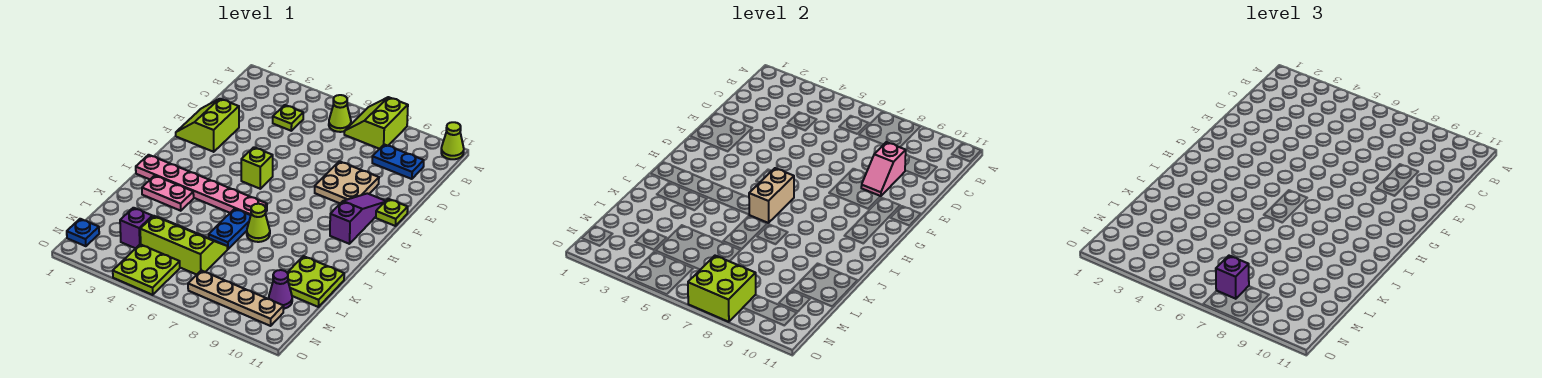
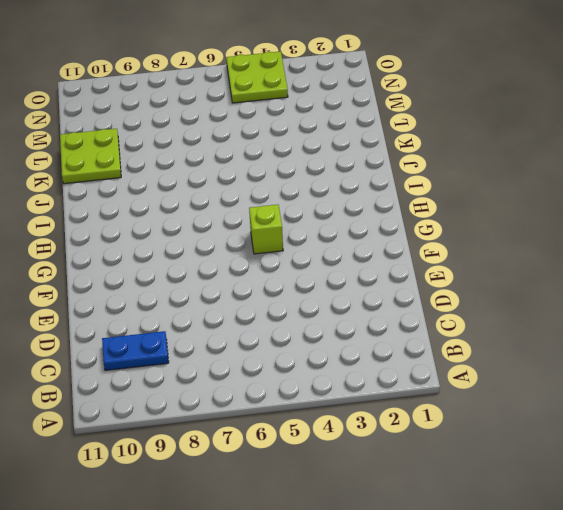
none -> lime slope A7:B8 level 1 top 8
none -> lime cone A11 level 1
none -> lime cone B6 level 1

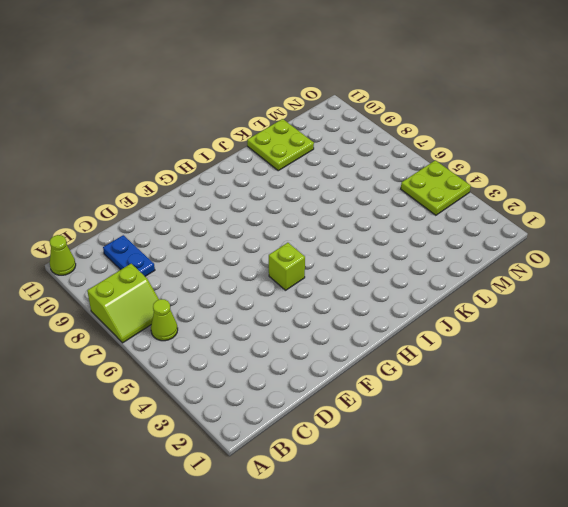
none -> lime plate C4 level 1
none -> lime slope E1:F2 level 1 top 2
none -> tan plate E8:F9 level 1

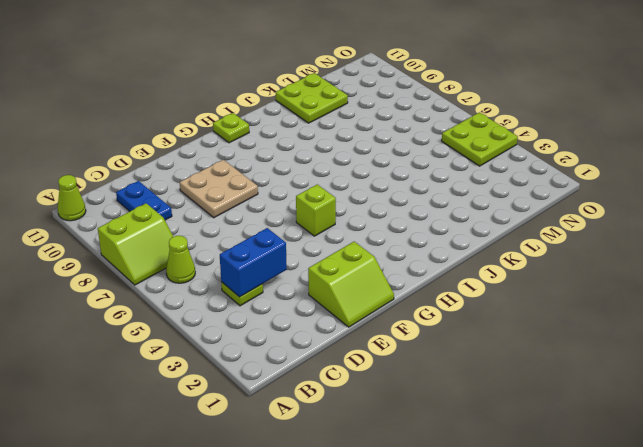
blue brick C4:D4 level 2 -> none
lime plate H11 level 1 -> lime plate F11 level 1
none -> purple slope F10:H10 level 1 top H
none -> pink plate I1:I6 level 1
none -> pink plate J2:J3 level 1

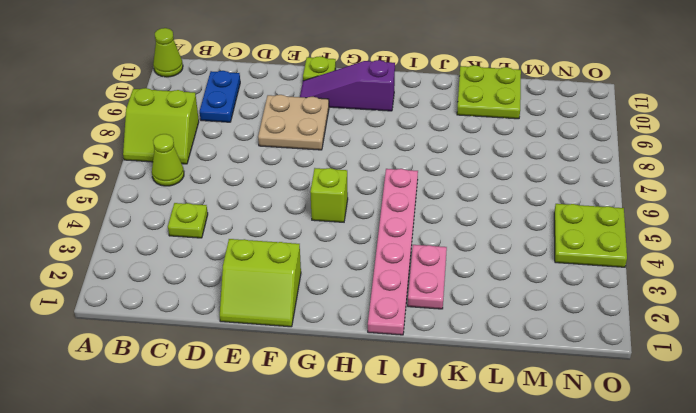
none -> blue plate J6:K6 level 1
none -> lime cone J7 level 1
none -> lime slope L4:M6 level 1 top M

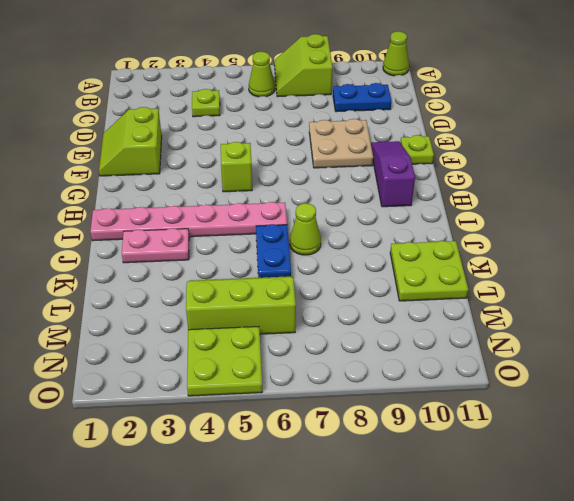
none -> purple brick M3 level 1
none -> purple cone M10 level 1
none -> blue plate N1 level 1

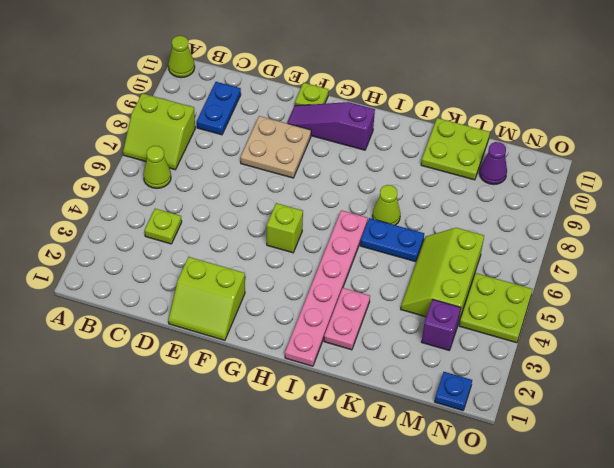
none -> tan plate N7:N10 level 1
none -> pink slope D9:E9 level 2 top D
none -> tan brick H6:I6 level 2

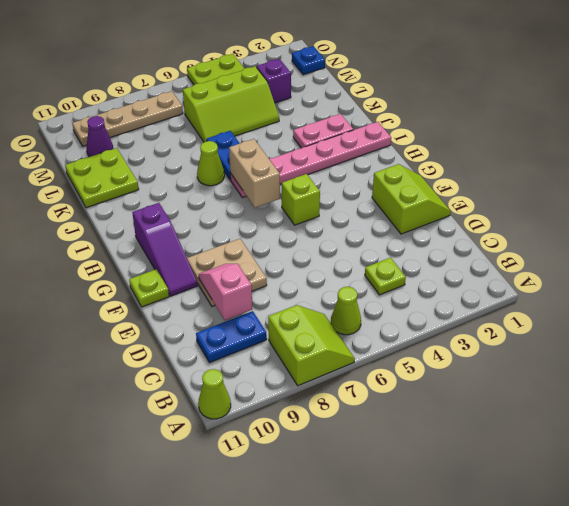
none -> lime brick N7:O8 level 2
none -> purple brick N7 level 3

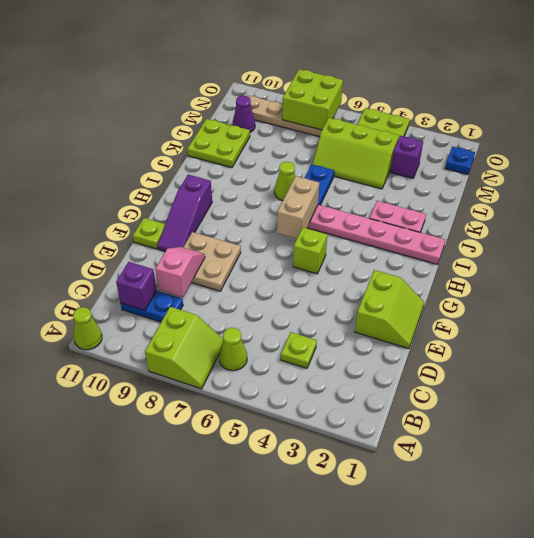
purple brick C10 level 2 -> purple brick N7 level 3

